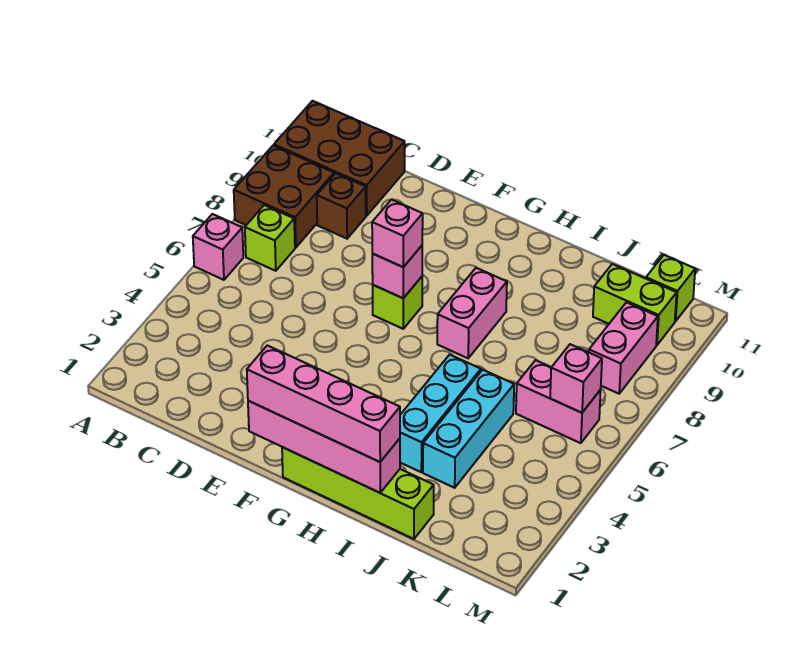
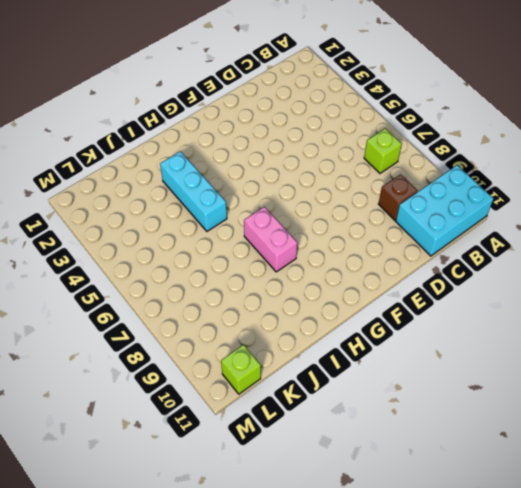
cyan brick A10:C11 level 1 -> brown brick A10:C11 level 1
none -> pink brick A6 level 1
none -> brown brick A8:B9 level 1
none -> lime brick F7 level 1

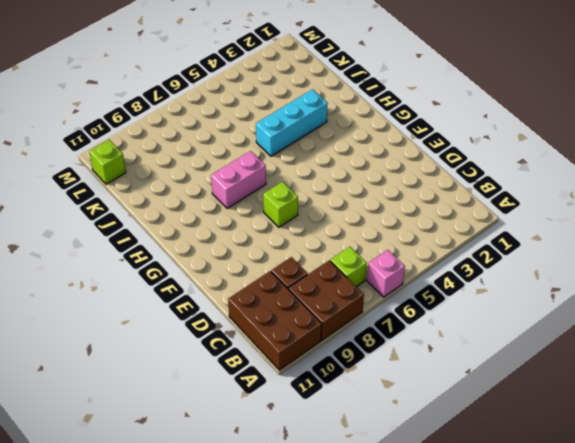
none -> lime brick G1:J1 level 1
none -> cyan brick J3:J5 level 1
none -> pink brick K6:L6 level 1

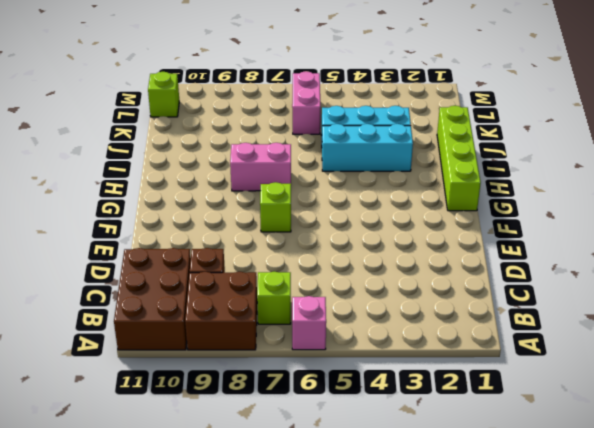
none -> lime brick K10:L10 level 1
none -> pink brick L8:L9 level 1
none -> pink brick F1:I1 level 2

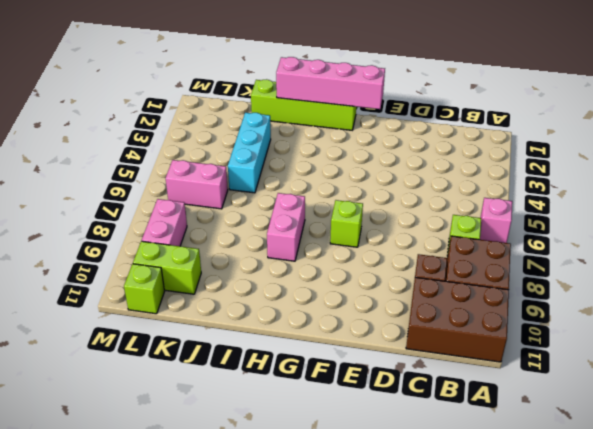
none -> cyan brick I3:I5 level 1
none -> pink brick F7 level 2
none -> pink brick L6 level 2

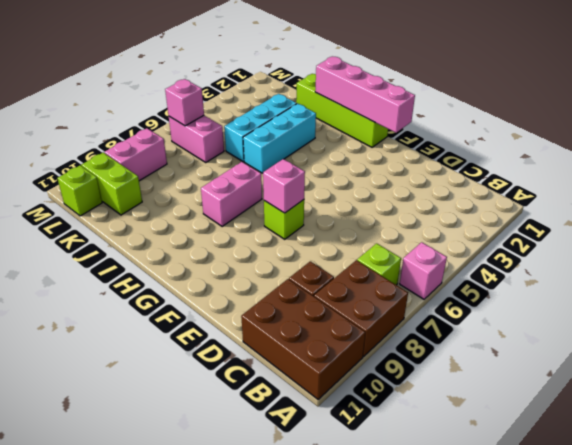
none -> pink brick F1:I1 level 3
none -> pink brick F7 level 3

